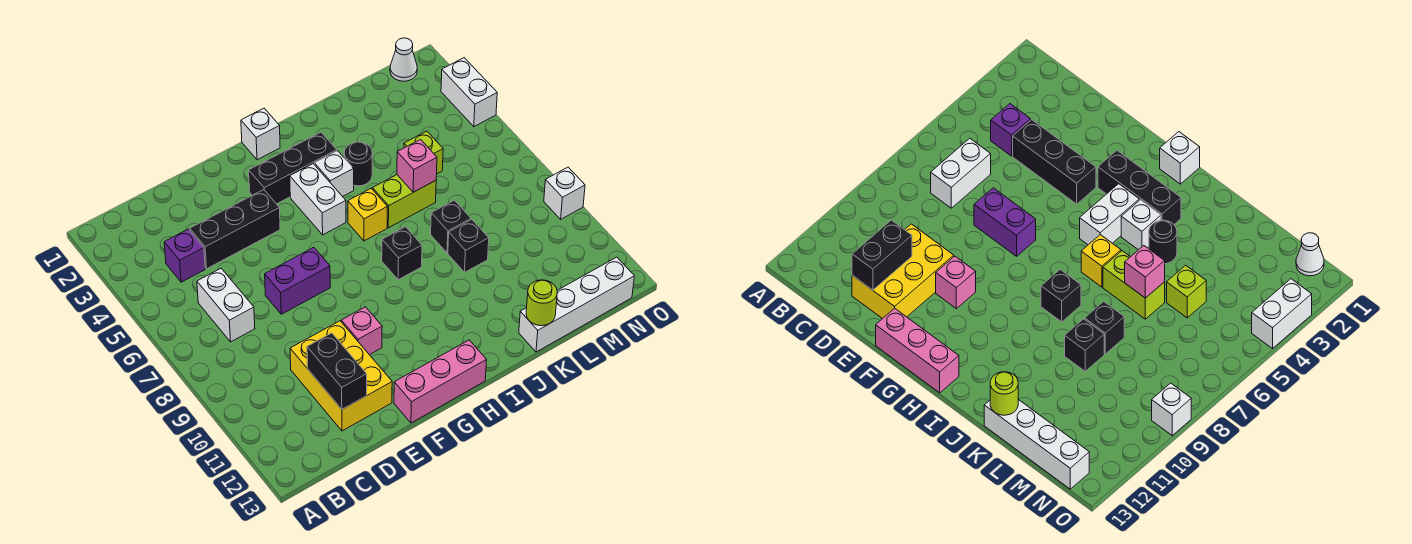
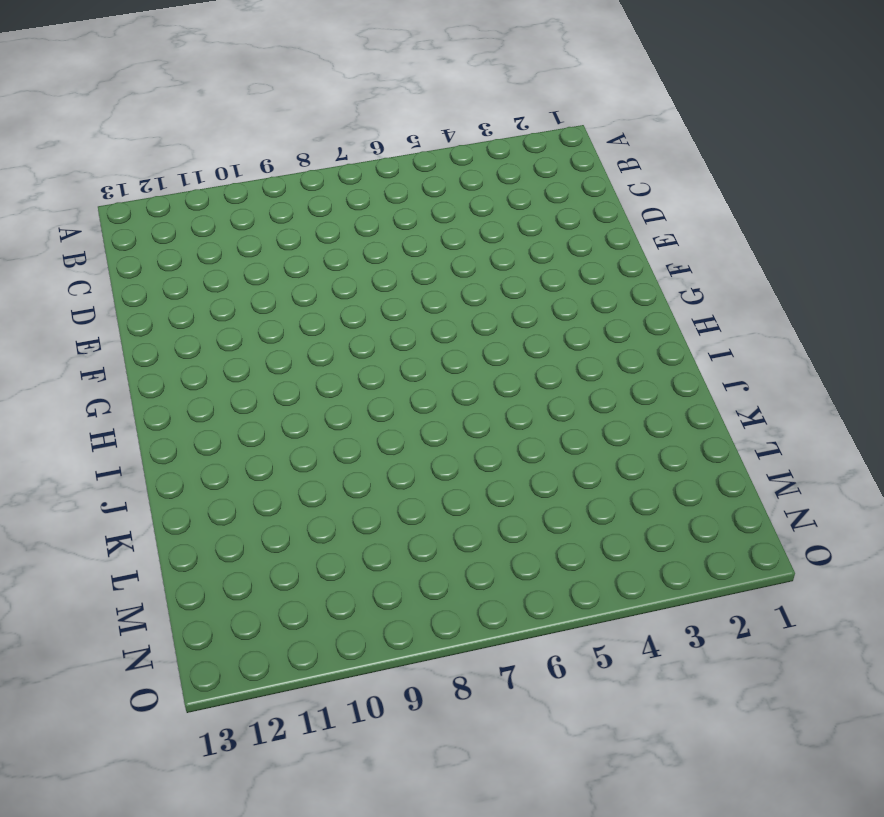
none -> purple brick C4 level 1
none -> white brick C6:C7 level 1
none -> black brick D4:F4 level 1

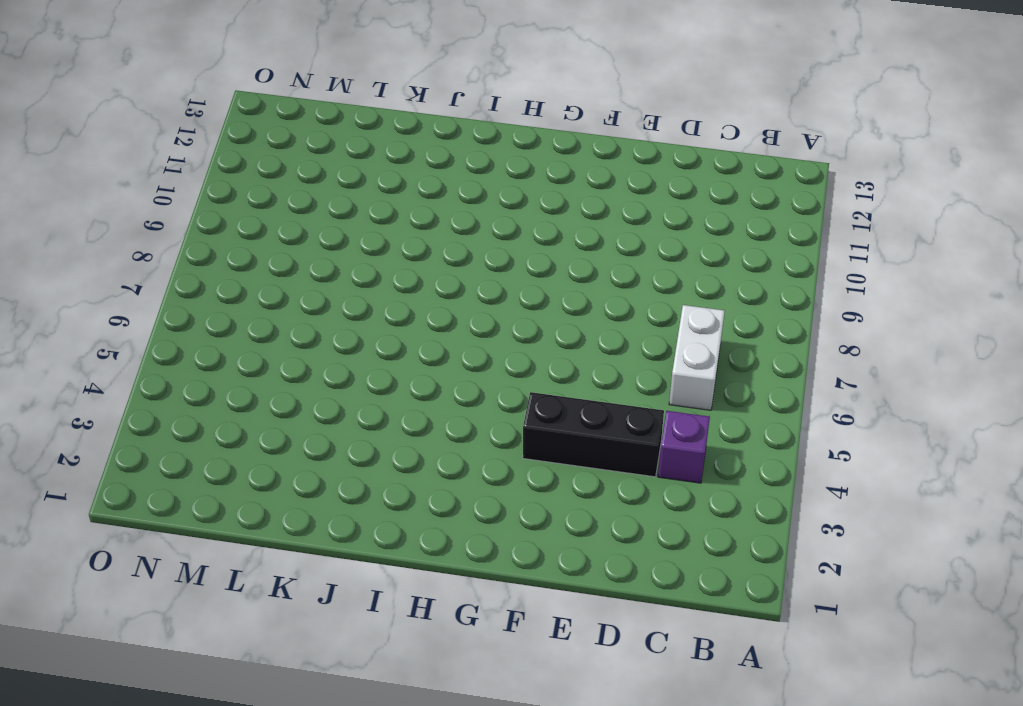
none -> yellow brick D10:E12 level 1
none -> purple brick E7:F7 level 1
none -> pink brick F10 level 1

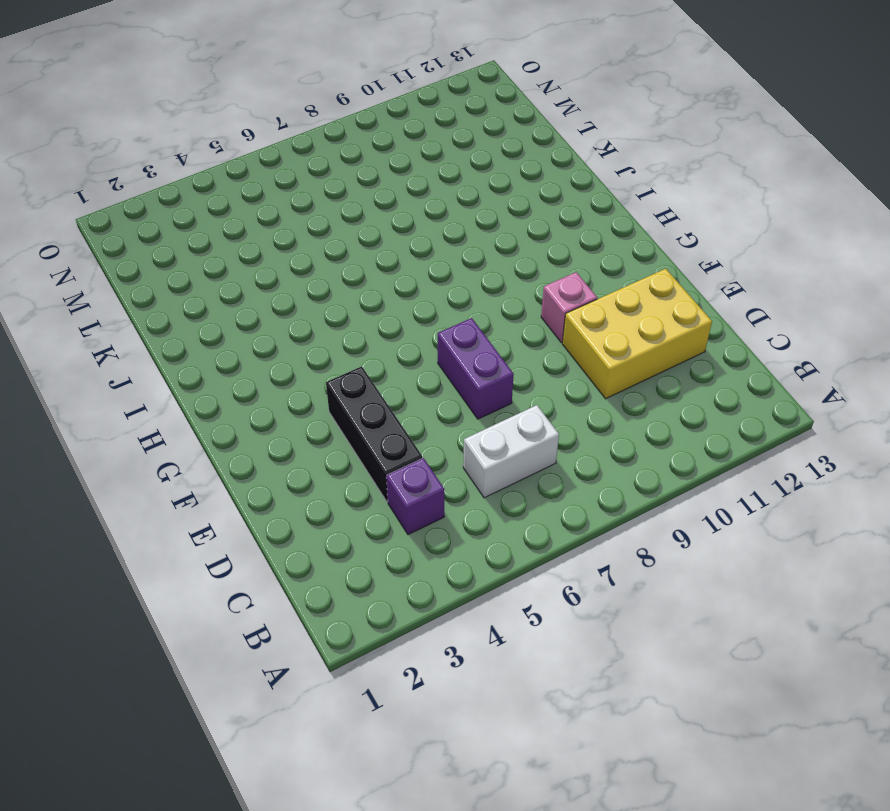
none -> pink brick F13:H13 level 1
none -> black brick G3:I3 level 1
none -> white brick H1 level 1

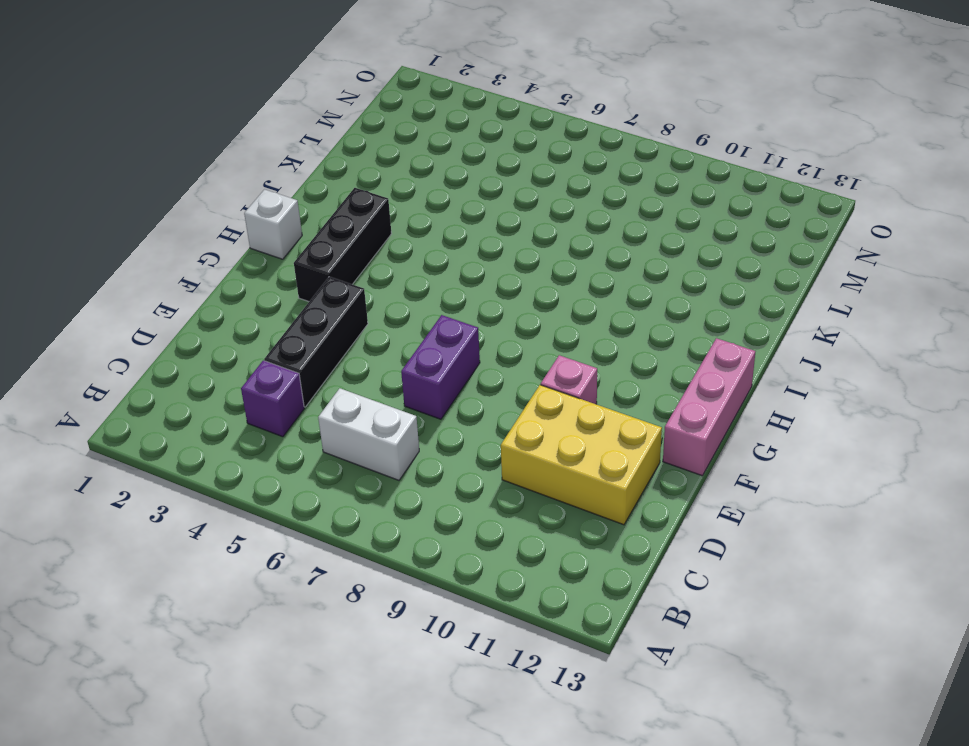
none -> white brick H4:H5 level 1
none -> white brick I4 level 1
none -> yellow brick I6 level 1

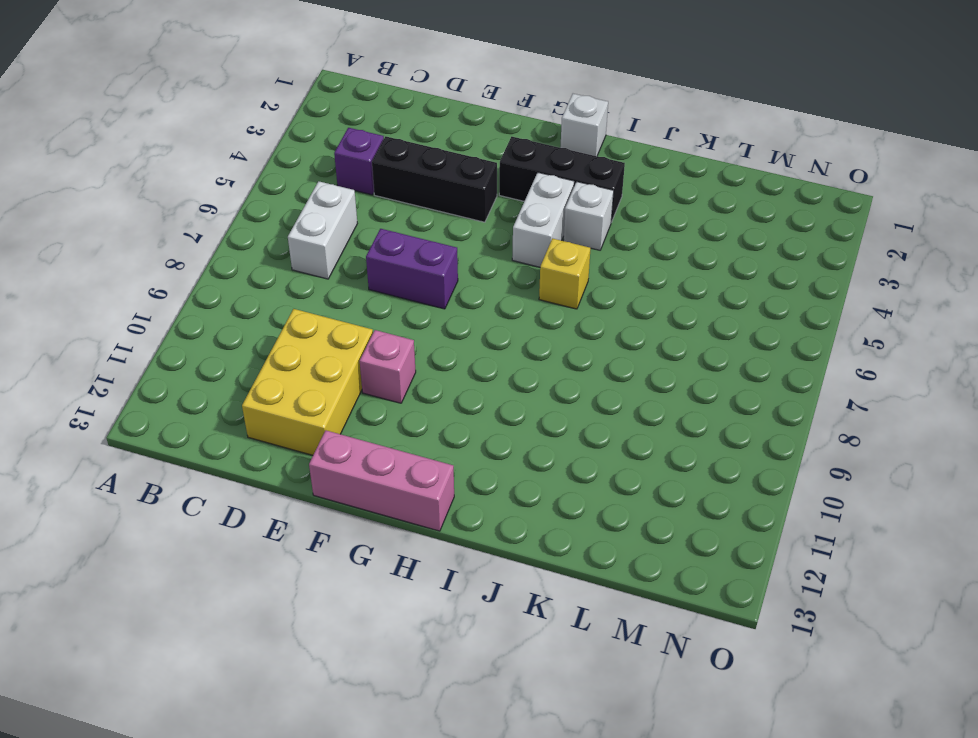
none -> black brick I8 level 1
none -> black round brick J4 level 1
none -> lime brick J6:K6 level 1

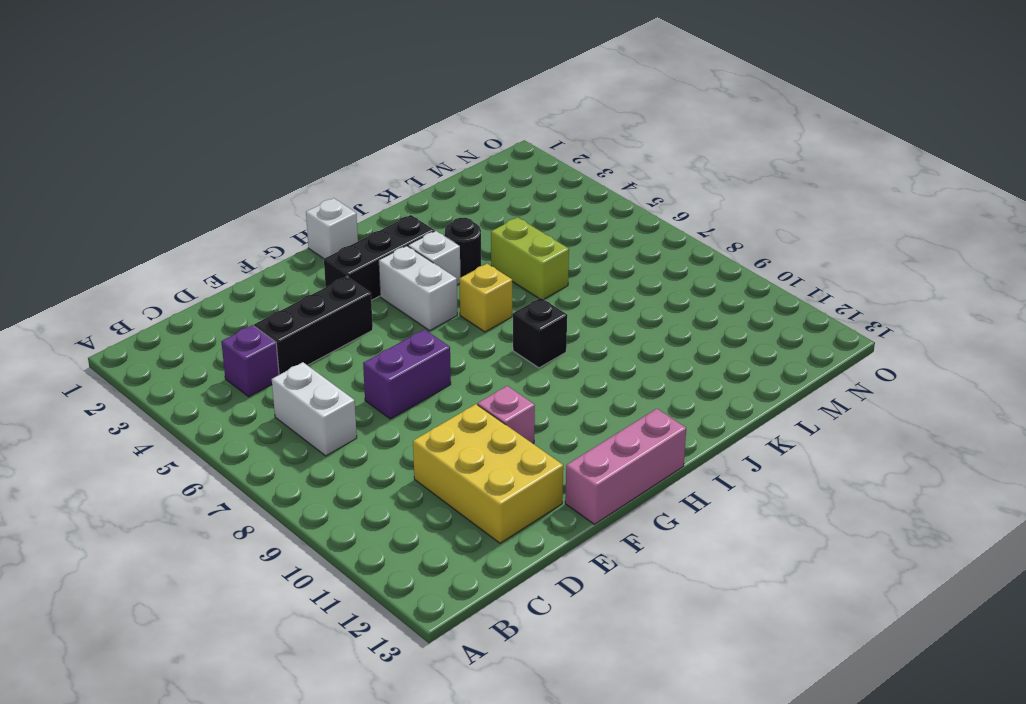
lime brick K5:K6 level 1 -> lime brick J6:K6 level 1
none -> black brick K8 level 1
none -> black brick K9 level 1
none -> white brick K13:N13 level 1

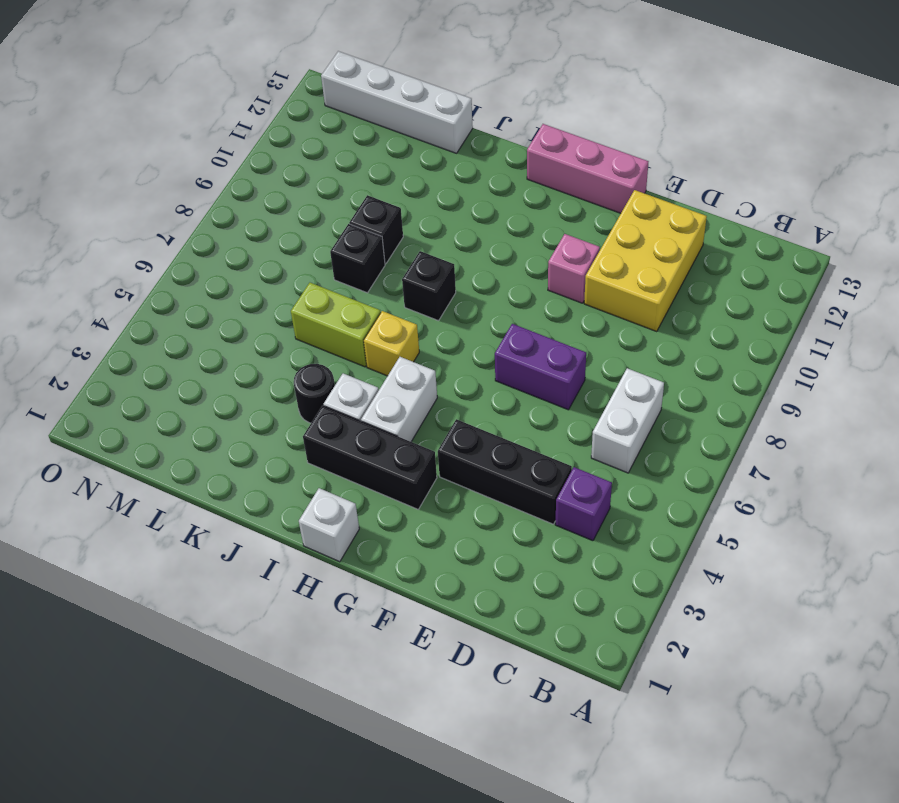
none -> lime brick L5 level 1
none -> white cone N1 level 1
none -> white brick O3:O4 level 1

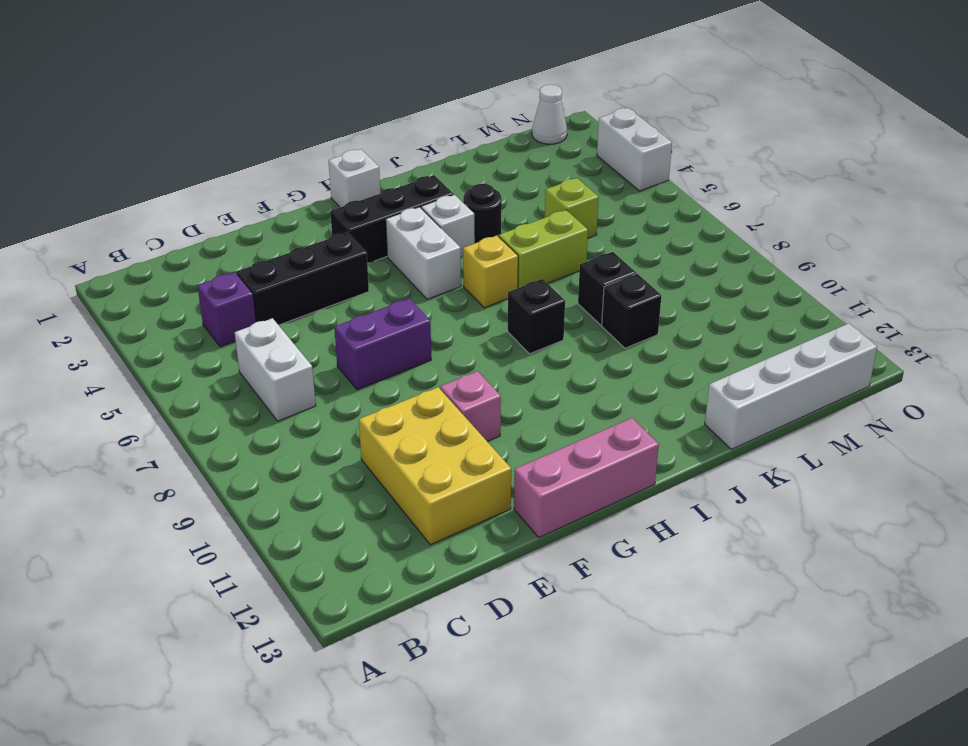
none -> white brick O9 level 1
none -> black brick D11:D12 level 2
none -> pink brick K6 level 2

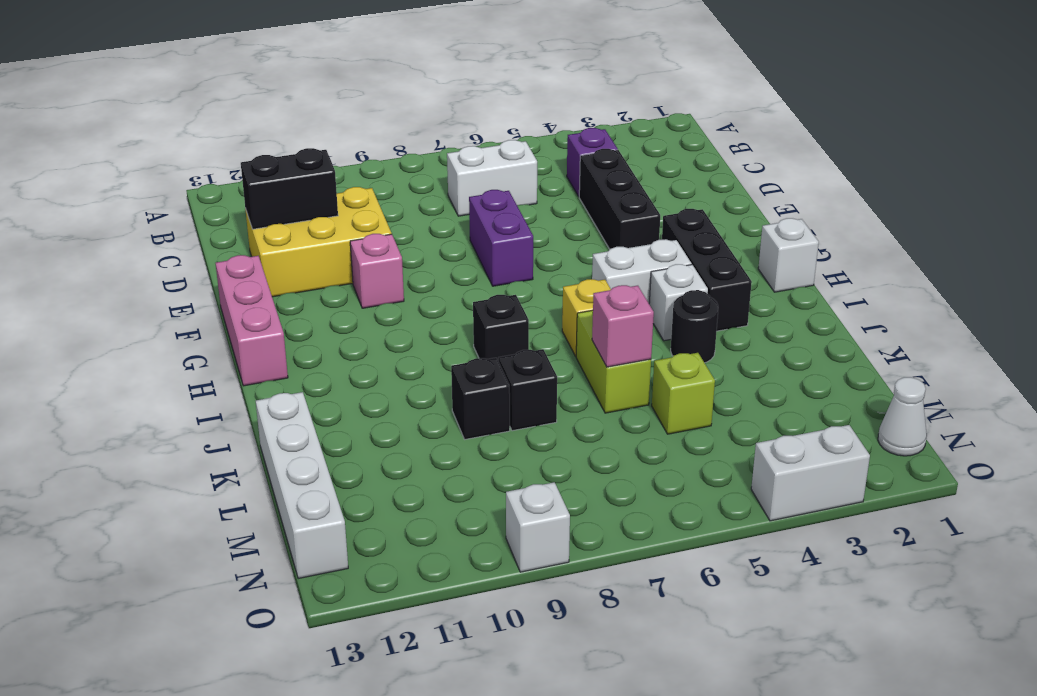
none -> lime round brick K13 level 2

